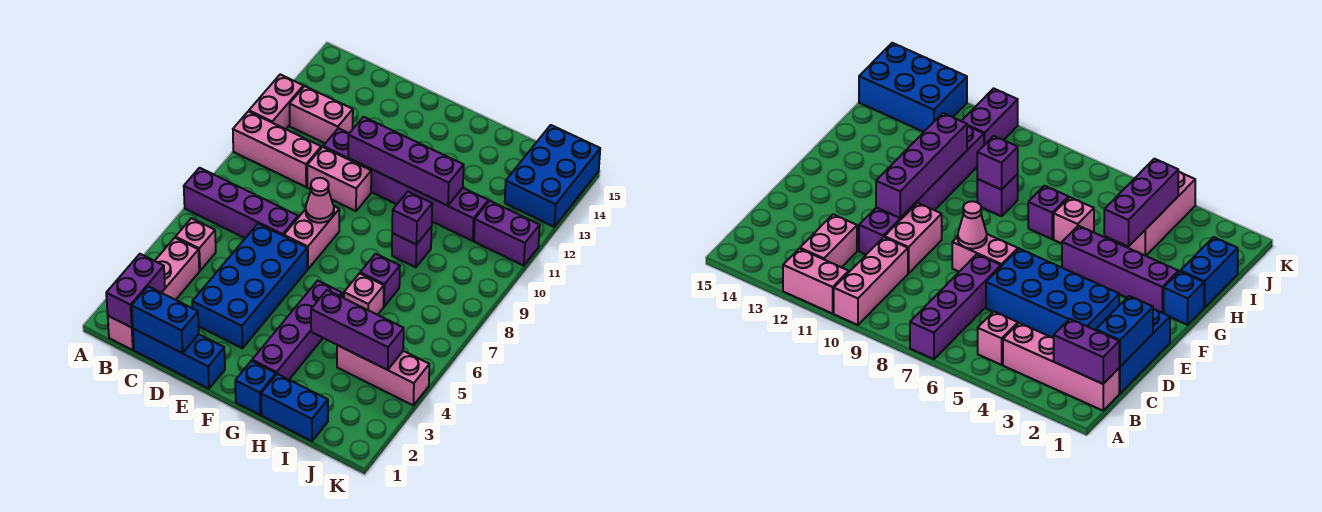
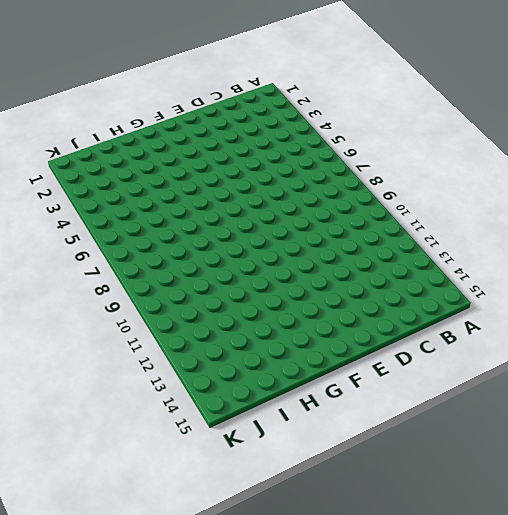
none -> purple brick A7:D7 level 1
none -> pink brick A10:C10 level 1
none -> pink brick A11:A12 level 1

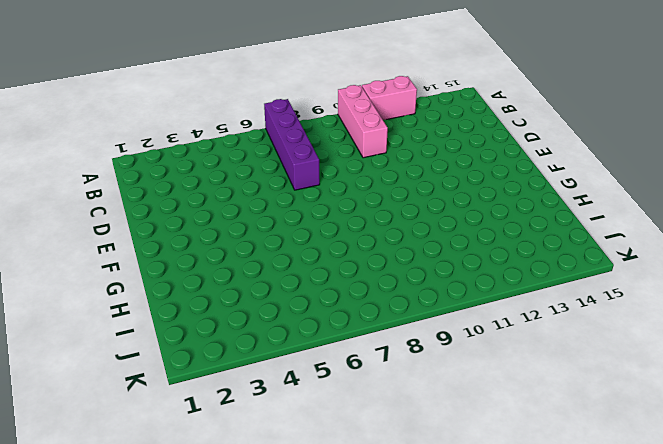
none -> pink brick B1:B4 level 1
none -> pink brick B5 level 1
none -> pink brick B12:C12 level 1

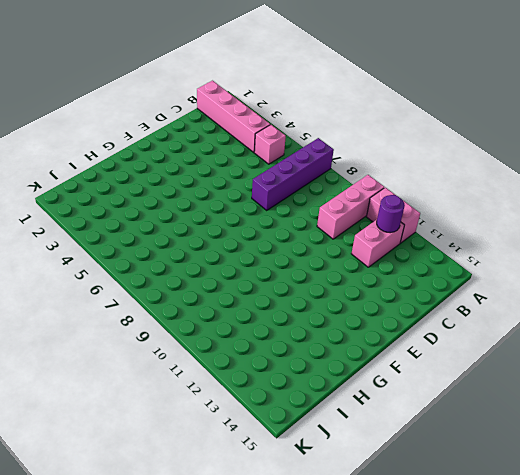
purple round brick B12 level 2 -> none
none -> blue brick C1:E1 level 1
none -> blue brick D3:E6 level 1
none -> pink brick D10:E10 level 1

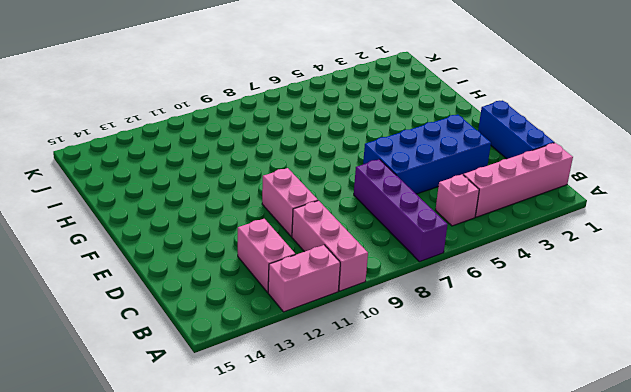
none -> purple brick D11:I11 level 1
none -> pink brick E7:E8 level 1
none -> blue brick G1 level 1

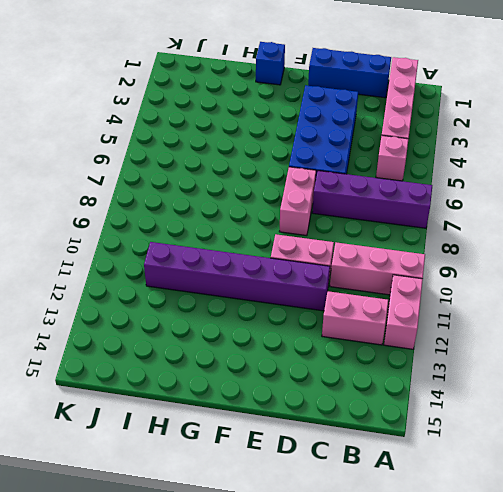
none -> purple brick G2:G5 level 1
none -> blue brick H1:I1 level 1
none -> pink brick H6 level 1

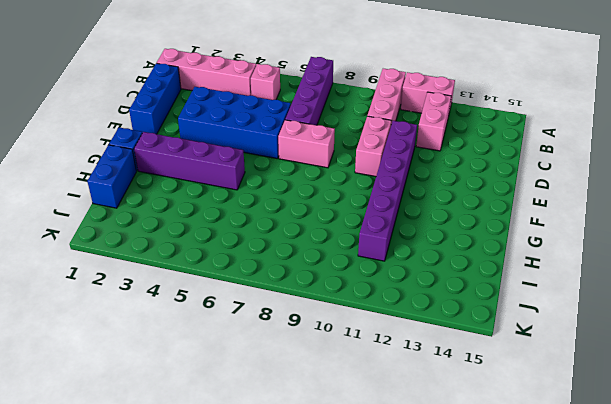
none -> pink brick H6 level 1
none -> purple brick H7 level 1
none -> purple brick H9 level 1

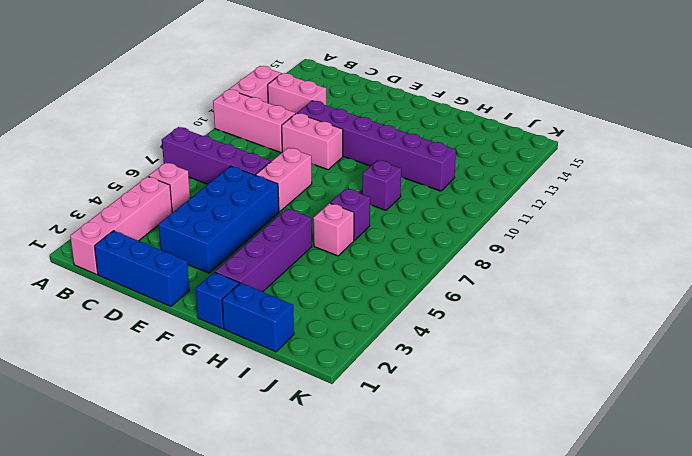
none -> pink brick I4:K4 level 1
none -> purple brick J11:K11 level 1
none -> blue brick J13:K15 level 1

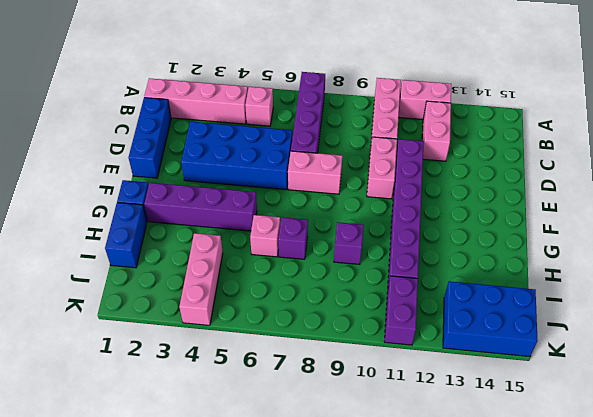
none -> purple brick B1:B2 level 2
none -> blue brick C1:D1 level 2
none -> pink cone E8 level 2

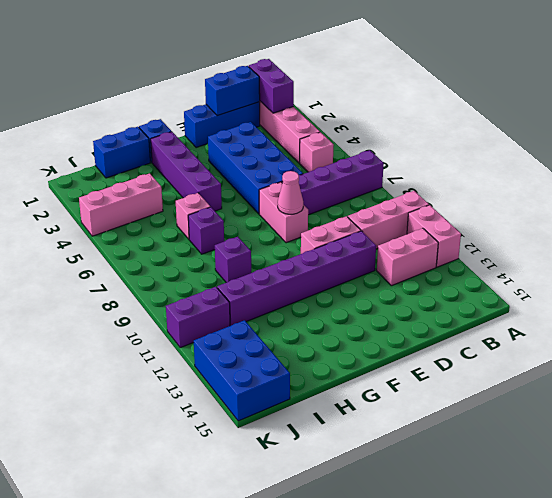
none -> purple brick E11:H11 level 2
none -> purple brick H4:J4 level 2
none -> purple brick H9 level 2

